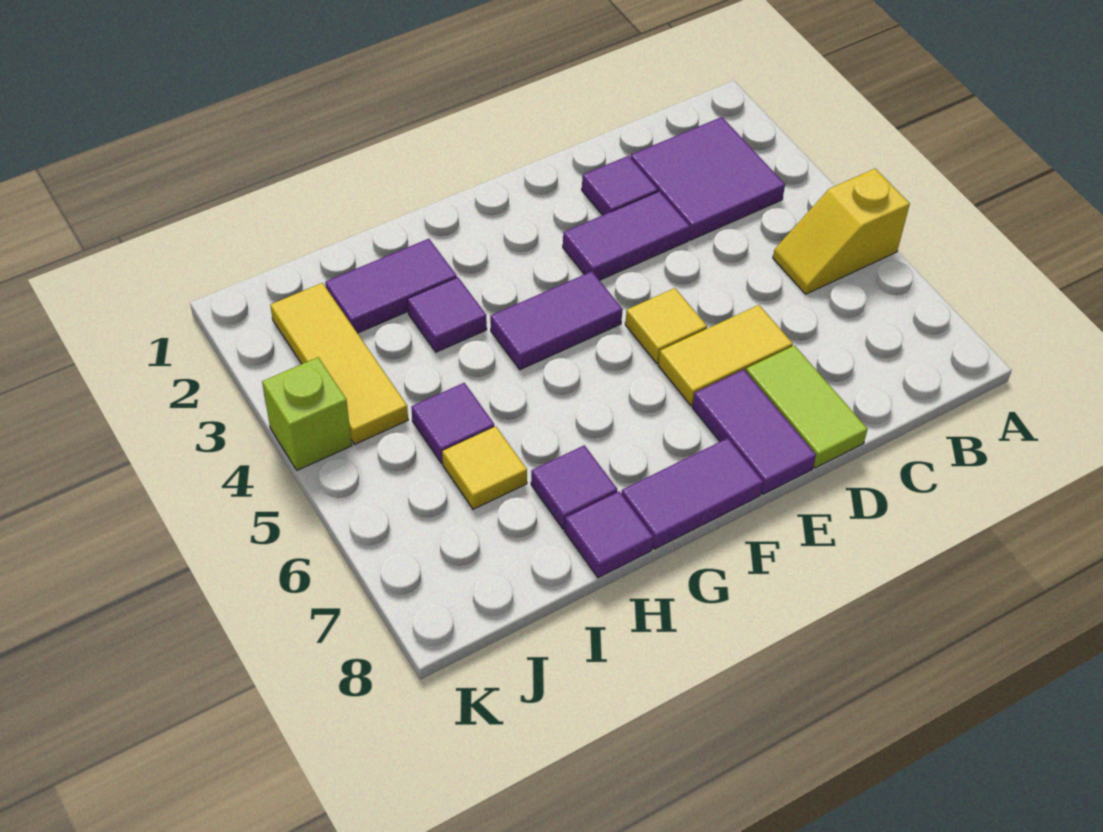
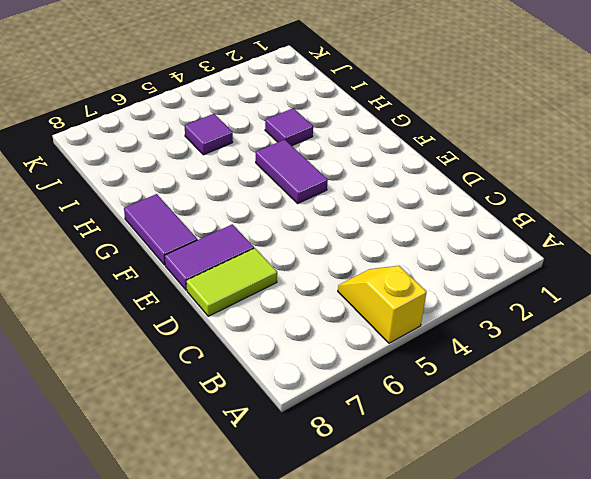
none -> purple tile B2:C3 level 1
none -> purple tile D2 level 1
none -> purple tile D3:E3 level 1

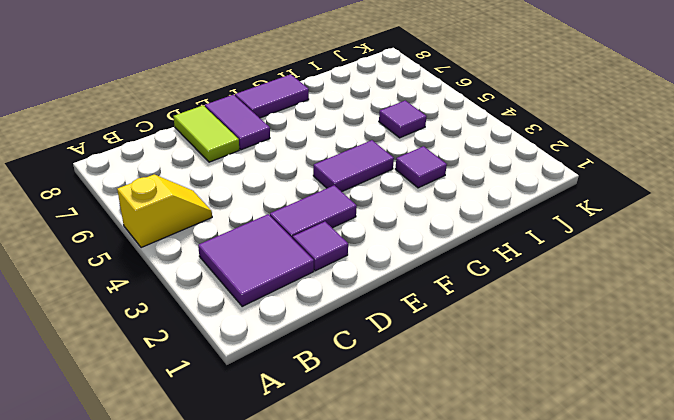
none -> yellow tile D6:E6 level 1
none -> yellow tile E5 level 1
none -> purple tile H2:I2 level 1

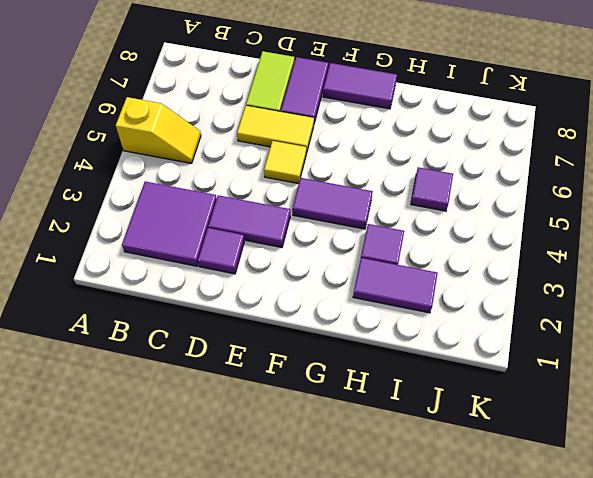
none -> purple tile H7 level 1
none -> purple tile H8 level 1
none -> yellow tile I6 level 1

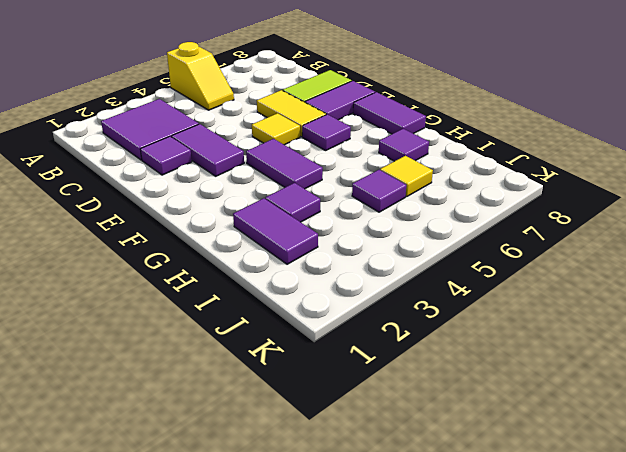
purple tile F6 level 1 -> purple tile H8 level 1
none -> yellow tile J2:J4 level 1
none -> lime brick K4 level 1

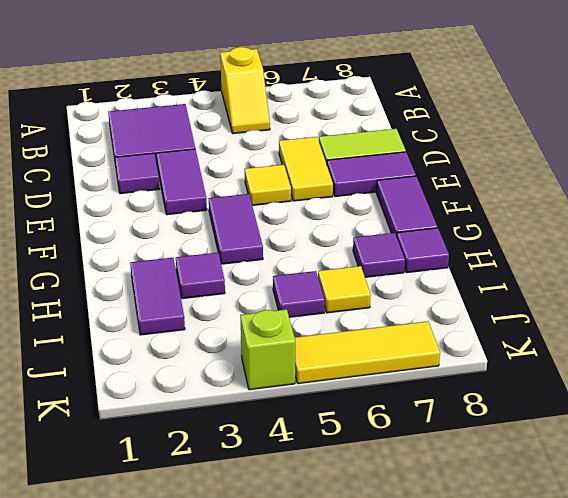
yellow tile K5:K7 level 1 -> yellow tile J2:J4 level 1

